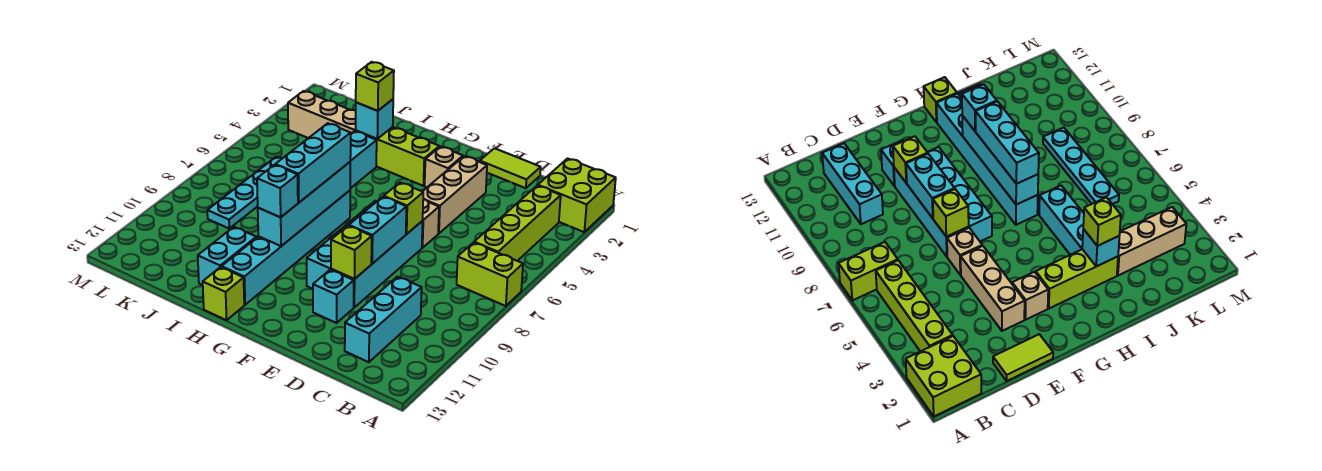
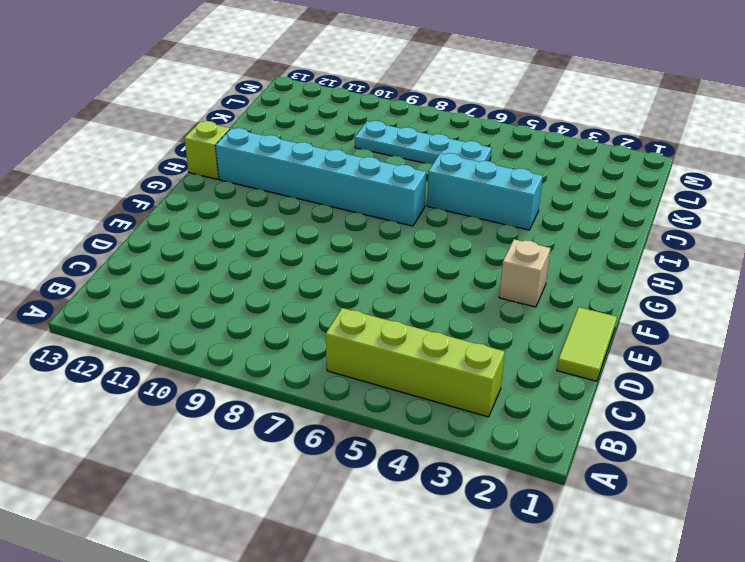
none -> lime brick A1:B2 level 1
none -> lime brick A7:B7 level 1
none -> cyan brick C10:C12 level 1

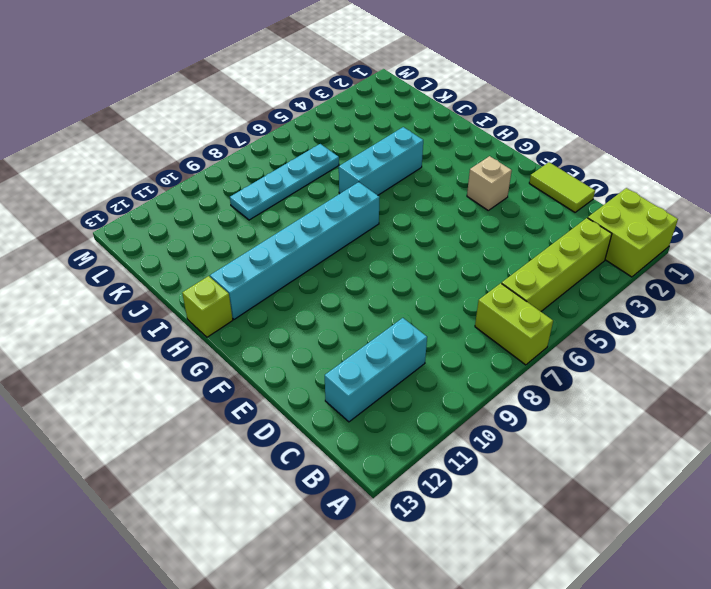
none -> tan brick E3:E5 level 1
none -> tan brick E6 level 1
none -> cyan brick E7:F10 level 1

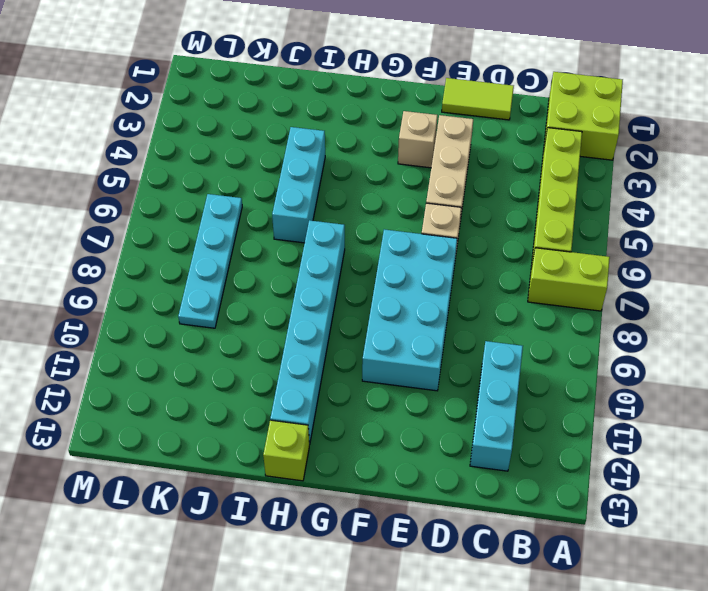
none -> cyan brick E11 level 1
none -> lime brick G3:I3 level 1
none -> cyan brick I11:I12 level 1

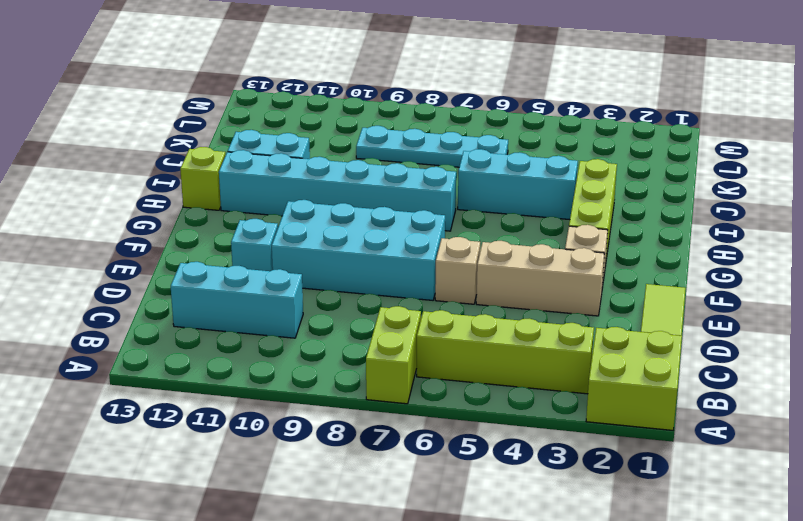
none -> tan brick J3:L3 level 1
none -> lime brick E7 level 2
none -> cyan brick E8:E9 level 2

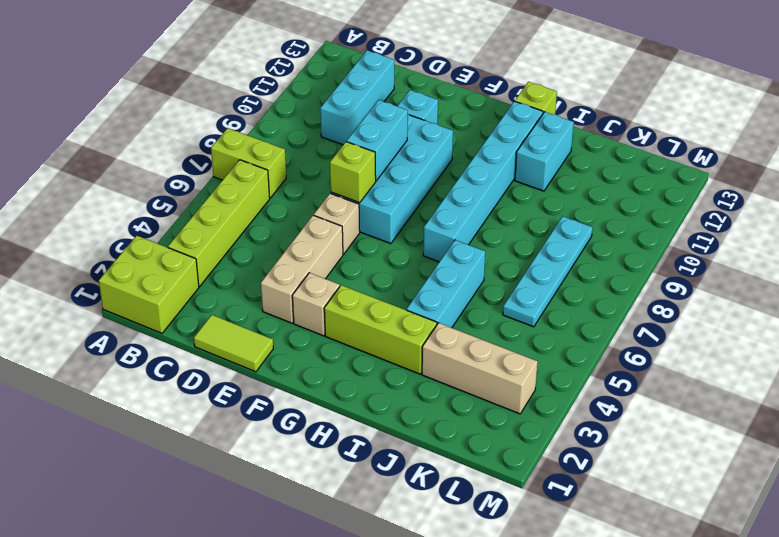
none -> lime brick E10 level 2
none -> cyan brick H7:H10 level 2
none -> cyan brick I3 level 2

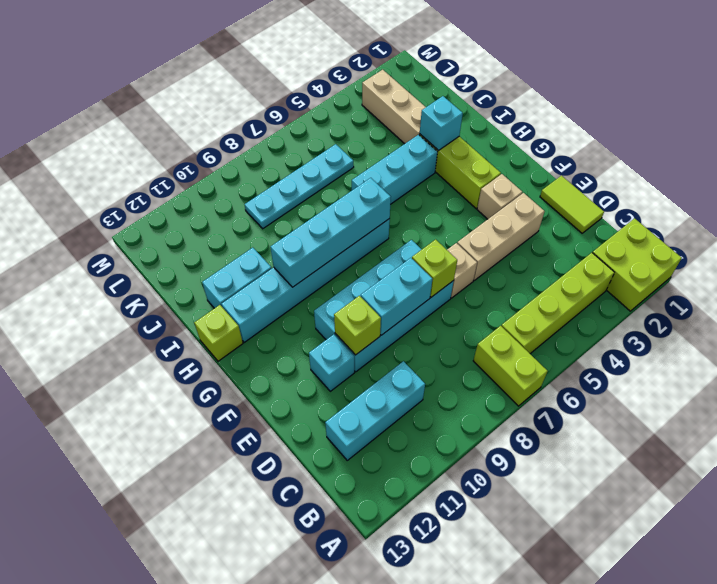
none -> cyan brick H7:H9 level 3
none -> cyan brick H10 level 3
none -> lime brick I3 level 3

